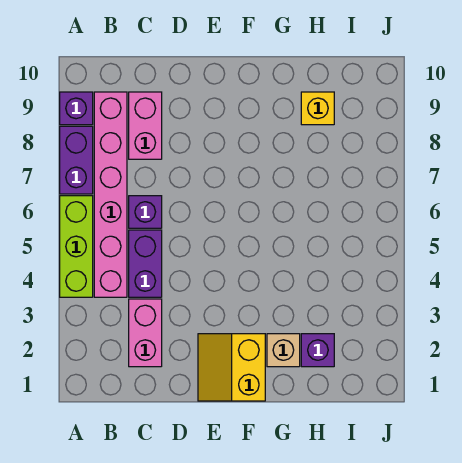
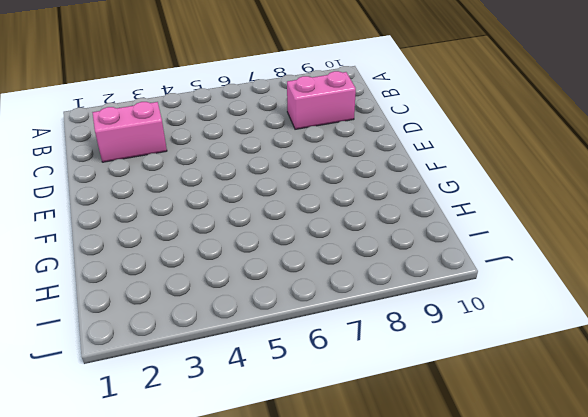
none -> lime brick A4:A6 level 1
none -> purple brick A7:A8 level 1
none -> purple brick A9 level 1

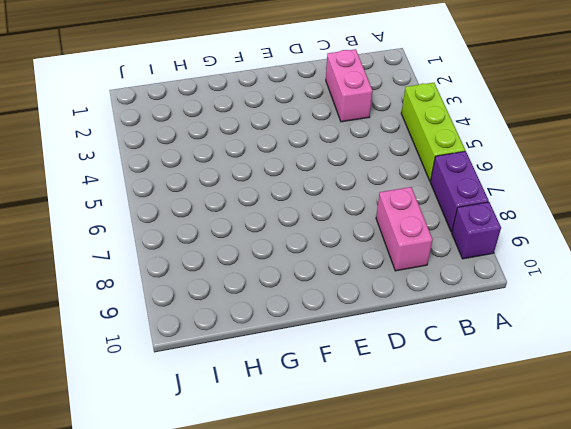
none -> pink brick B4:B9 level 1
none -> purple brick C4:C5 level 1
none -> purple brick C6 level 1

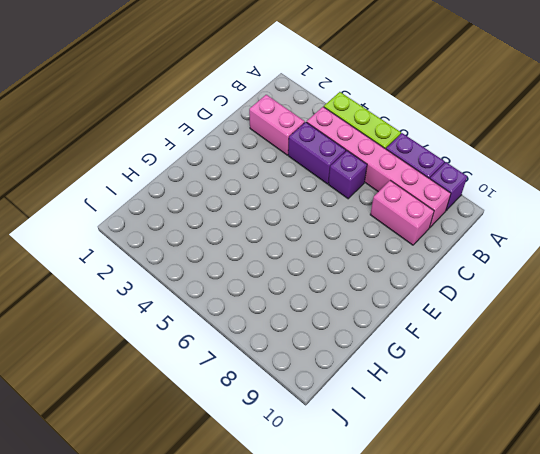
none -> yellow slope E1:F2 level 1 top F
none -> tan brick G2 level 1
none -> purple brick H2 level 1

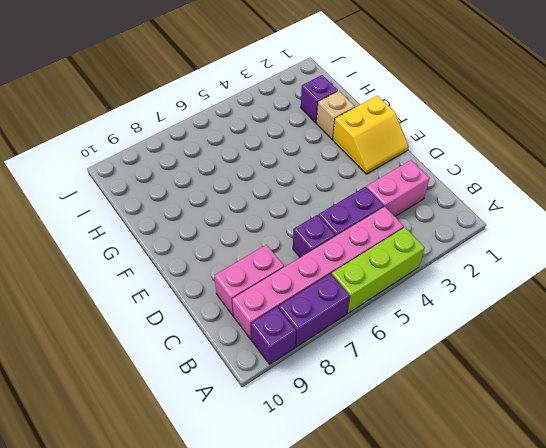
none -> yellow brick H9 level 1

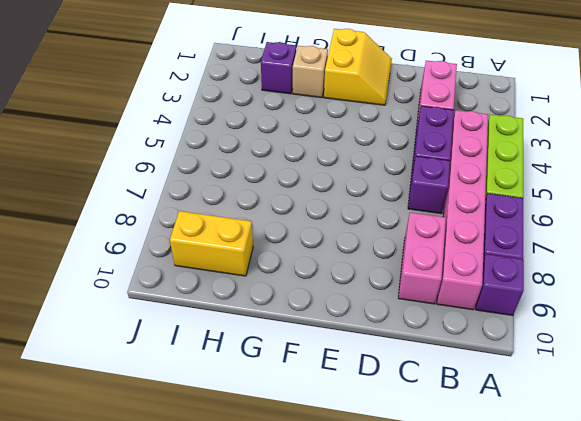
yellow brick H9:I9 level 1 -> yellow brick H9 level 1

